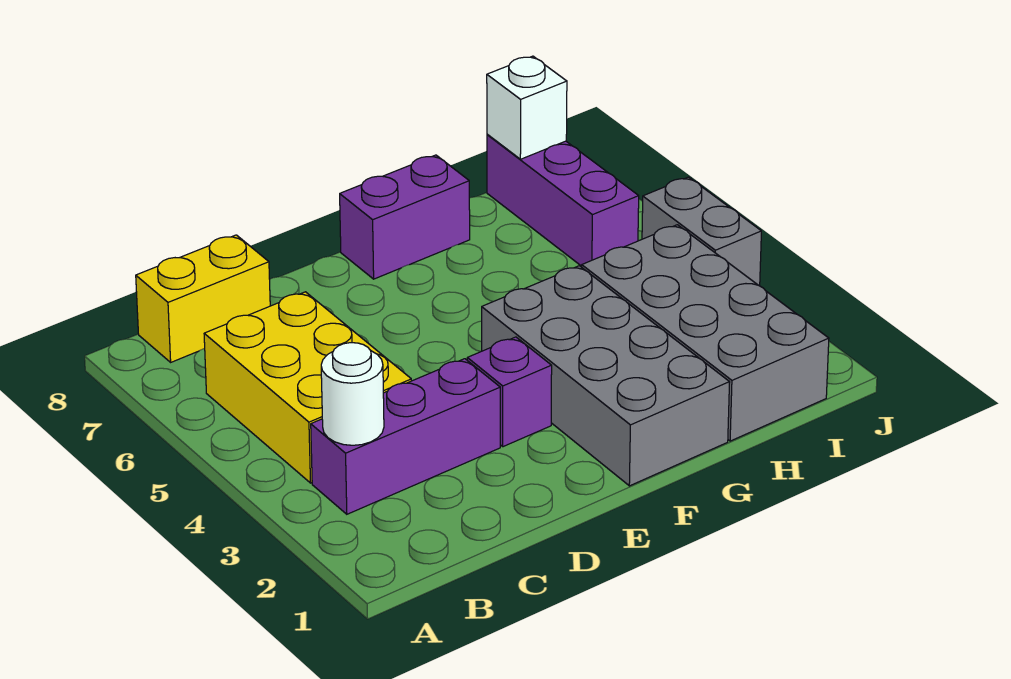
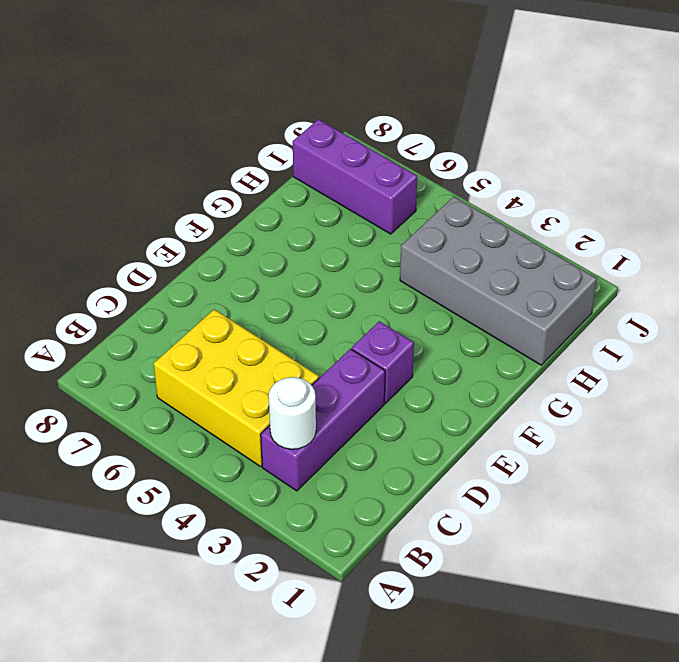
none -> yellow brick B8:C8 level 1
none -> grey brick F1:G4 level 1

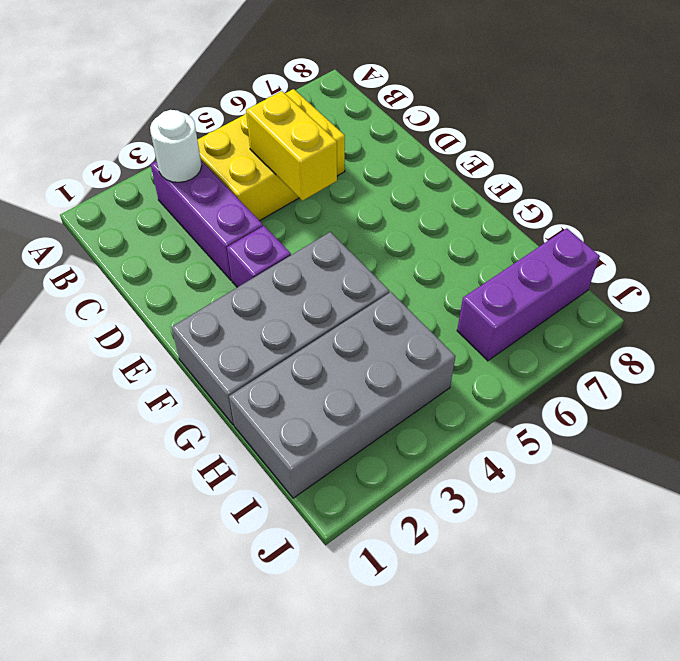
yellow brick C5:D5 level 2 -> yellow brick B8:C8 level 1
none -> purple brick F8:G8 level 1
none -> grey brick J4:J5 level 1

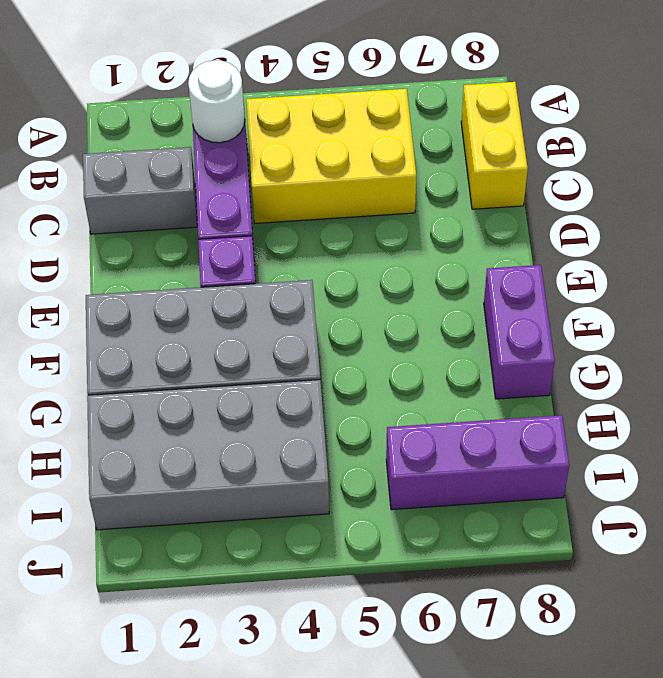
grey brick C1:C2 level 1 -> grey brick J4:J5 level 1
none -> white brick I8 level 2

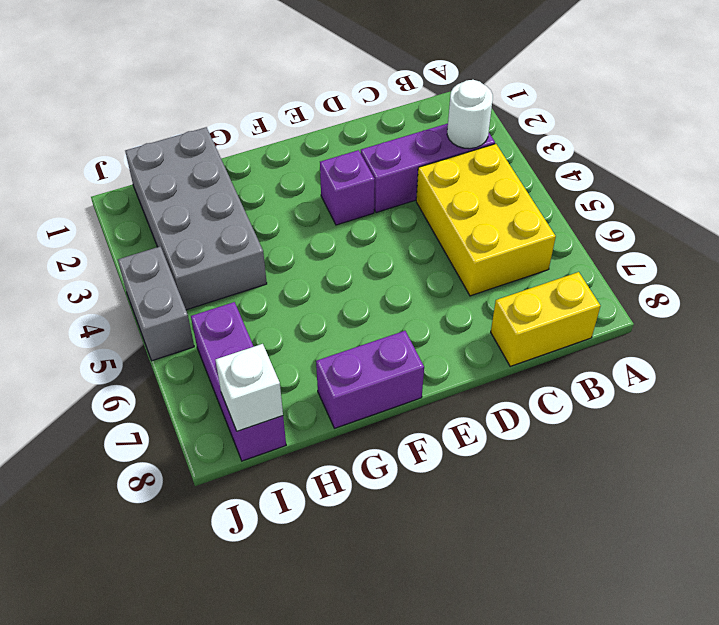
none -> grey brick F1:G4 level 1

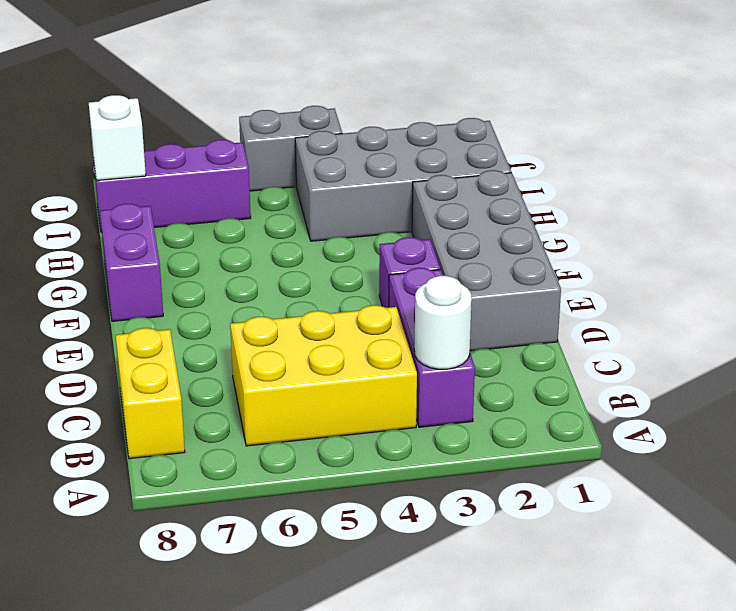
grey brick D1:G2 level 1 -> grey brick F1:G4 level 1

